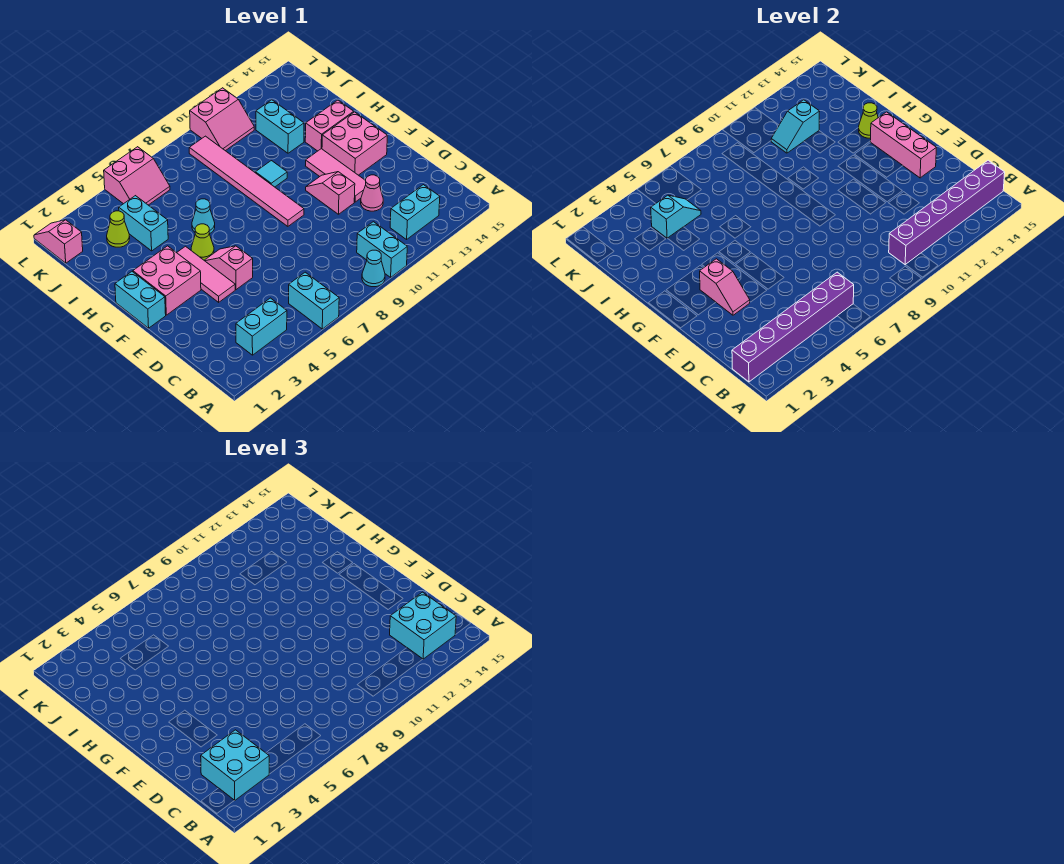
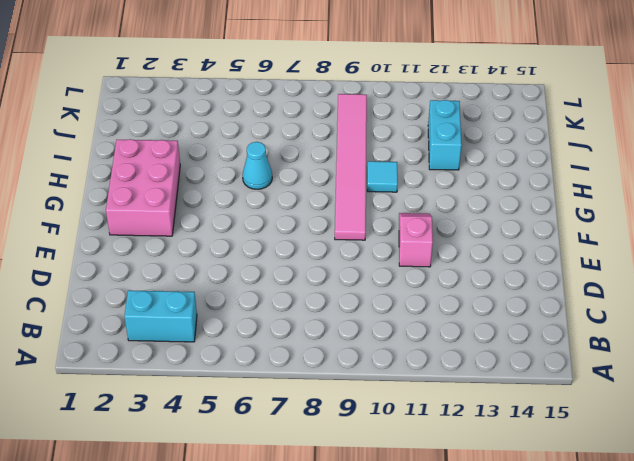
pink brick F2:H3 level 1 -> pink brick F2:G3 level 1
none -> cyan brick A6:B6 level 1
none -> cyan cone A9 level 1
none -> cyan brick A10:B10 level 1
none -> cyan brick B12:B13 level 1

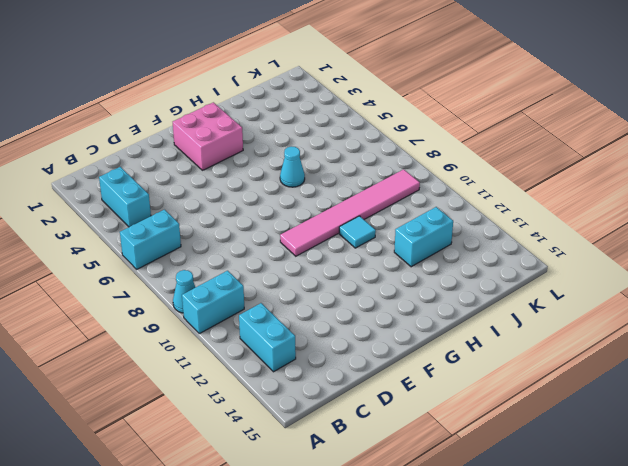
none -> pink cone D12 level 1
none -> pink tile E4:G4 level 1
none -> pink slope E5:F5 level 1 top E
none -> pink slope E11:F11 level 1 top E

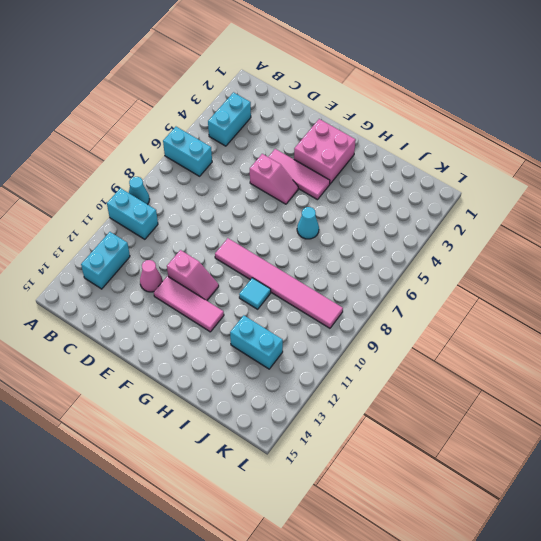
none -> cyan brick F1:G1 level 1
none -> pink brick F13:G14 level 1
none -> lime cone G5 level 1
none -> pink brick H13:H14 level 1

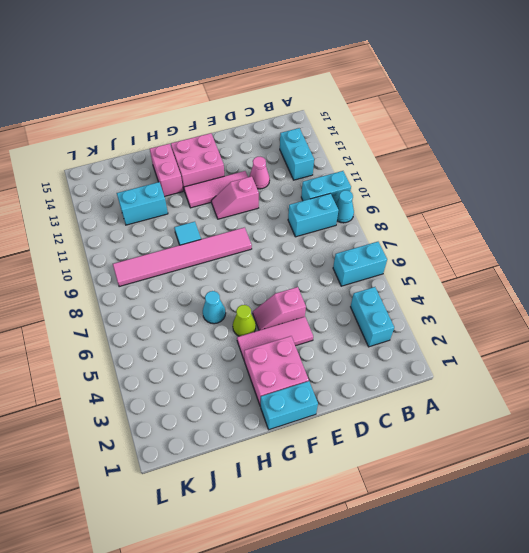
cyan brick B9:C9 level 1 -> cyan brick I4:J4 level 1
none -> lime cone J3 level 1
none -> pink slope K1:L1 level 1 top K
none -> pink slope K5:L6 level 1 top L
none -> pink slope K10:L11 level 1 top L

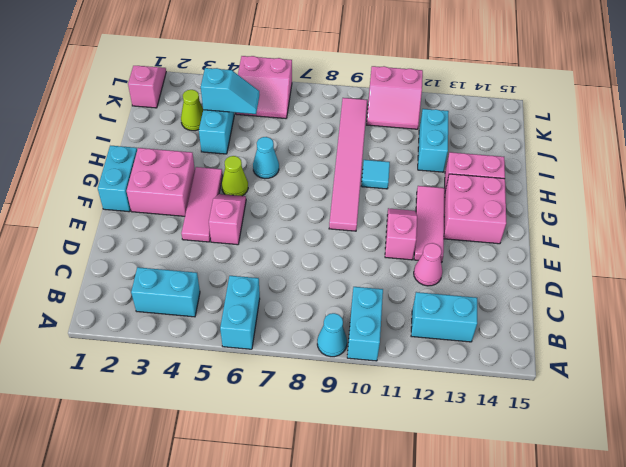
none -> purple brick B1:B6 level 2
none -> purple brick B10:B15 level 2
none -> pink slope E3:F3 level 2 top F
none -> pink brick E14:G14 level 2

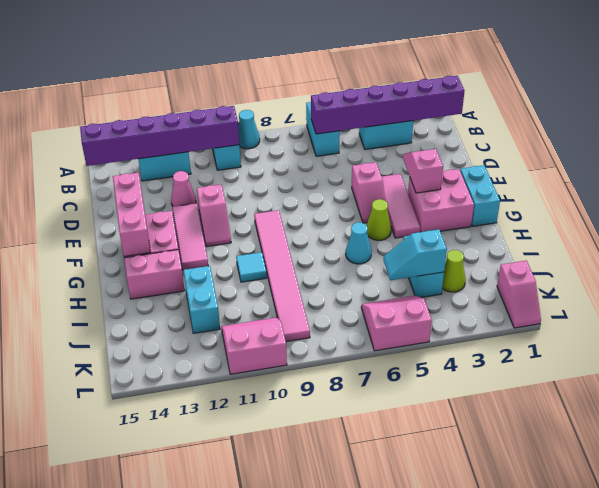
none -> lime cone H14 level 2
none -> cyan slope J11:J12 level 2 top 12
none -> cyan brick B2:C3 level 3
none -> cyan brick B13:C14 level 3

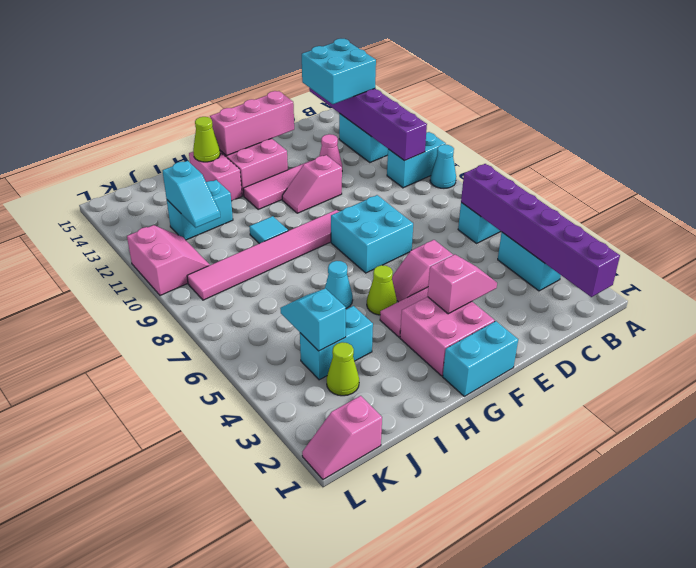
cyan brick E7:F8 level 1 -> cyan brick B2:C3 level 3
none -> pink slope K5:L6 level 1 top L

